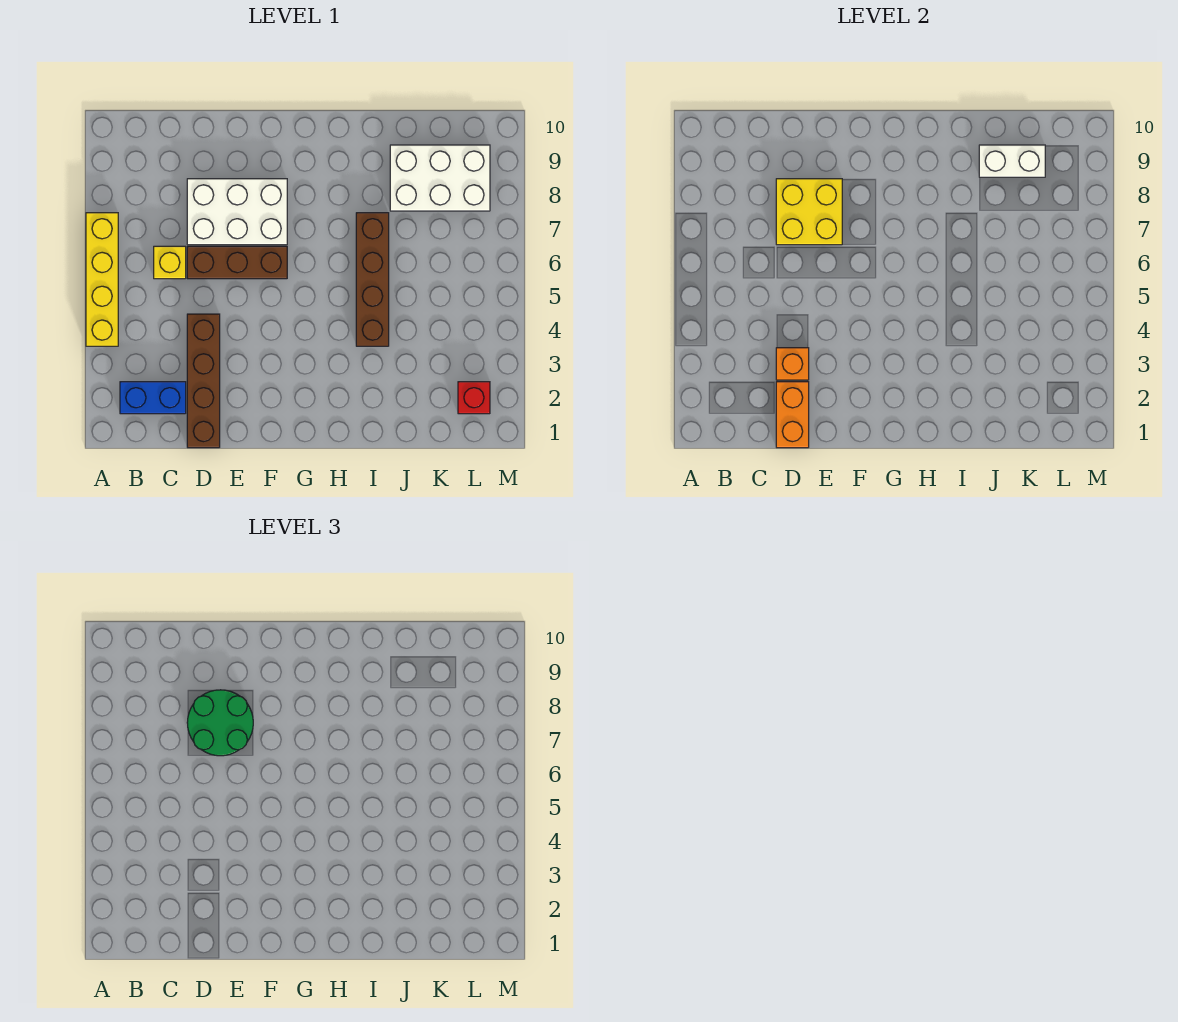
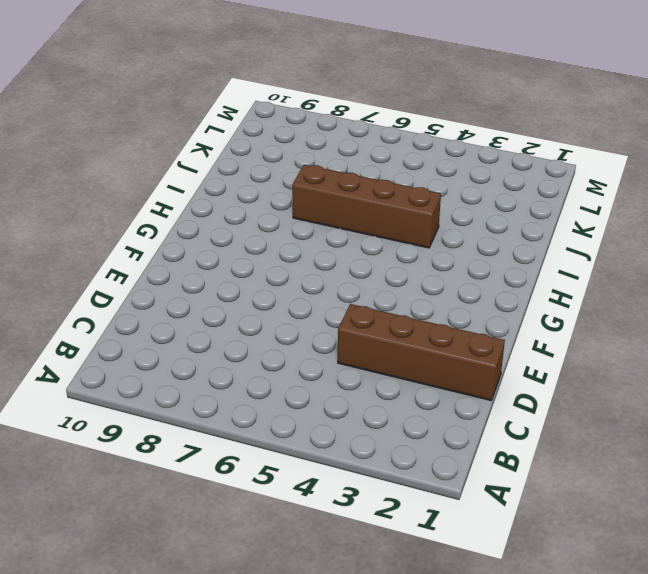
none -> yellow brick A4:A7 level 1
none -> blue brick B2:C2 level 1
none -> yellow brick C6 level 1

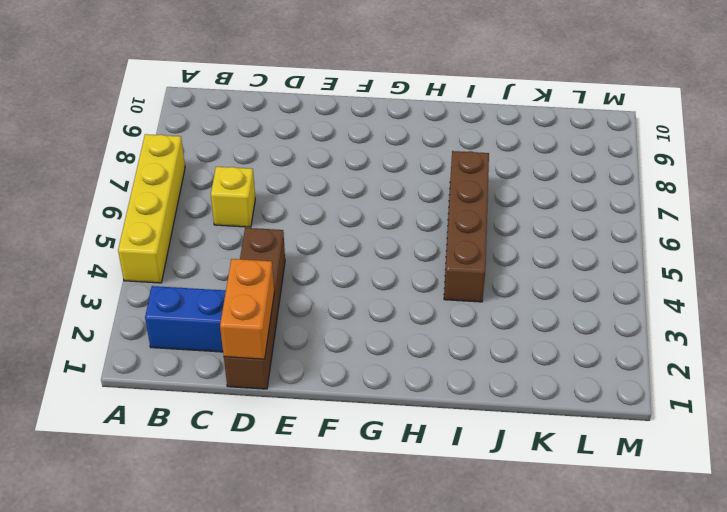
none -> brown brick D6:F6 level 1
none -> white brick D7:F8 level 1
none -> white brick J8:L9 level 1

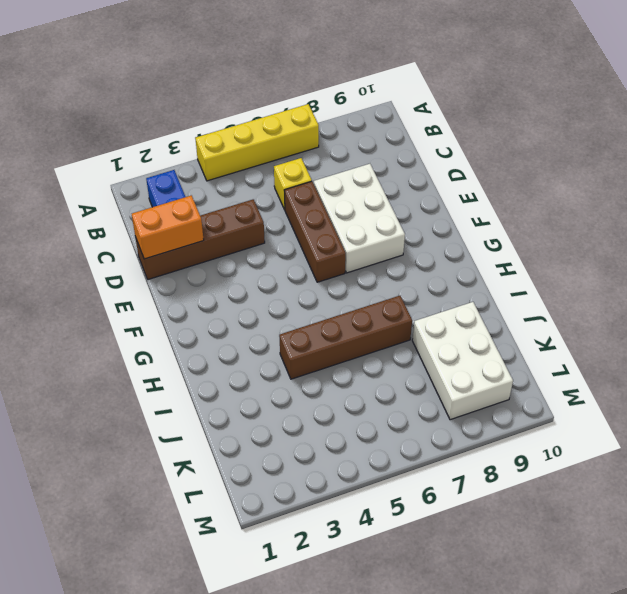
none -> red brick L2 level 1
none -> orange brick D3 level 2
none -> yellow brick D7:E8 level 2

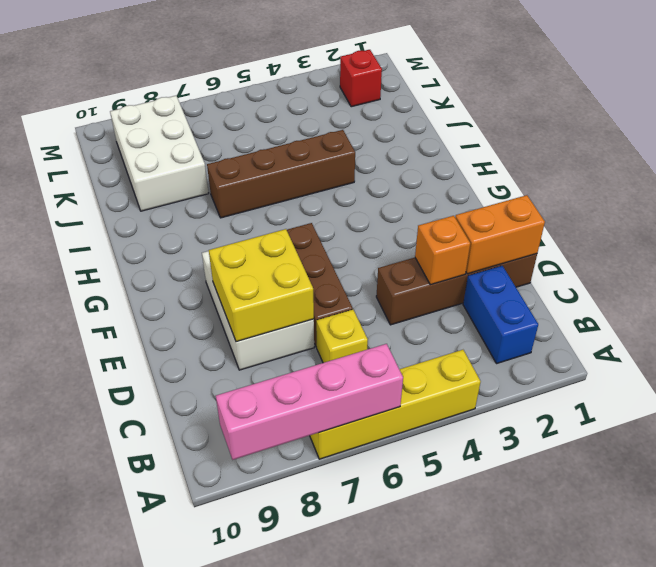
pink brick A6:A9 level 2 -> none
none -> white brick J9:K9 level 2
none -> green round brick D7:E8 level 3

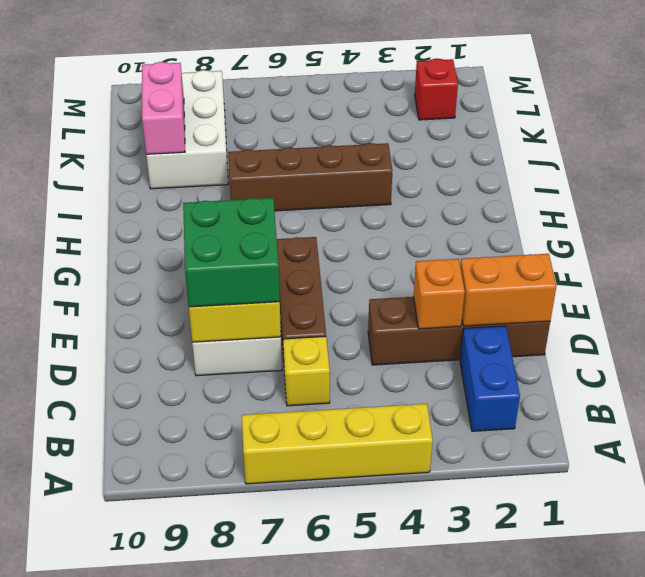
green brick D7:E8 level 3 -> green round brick D7:E8 level 3
pink brick J9:K9 level 2 -> white brick J9:K9 level 2

